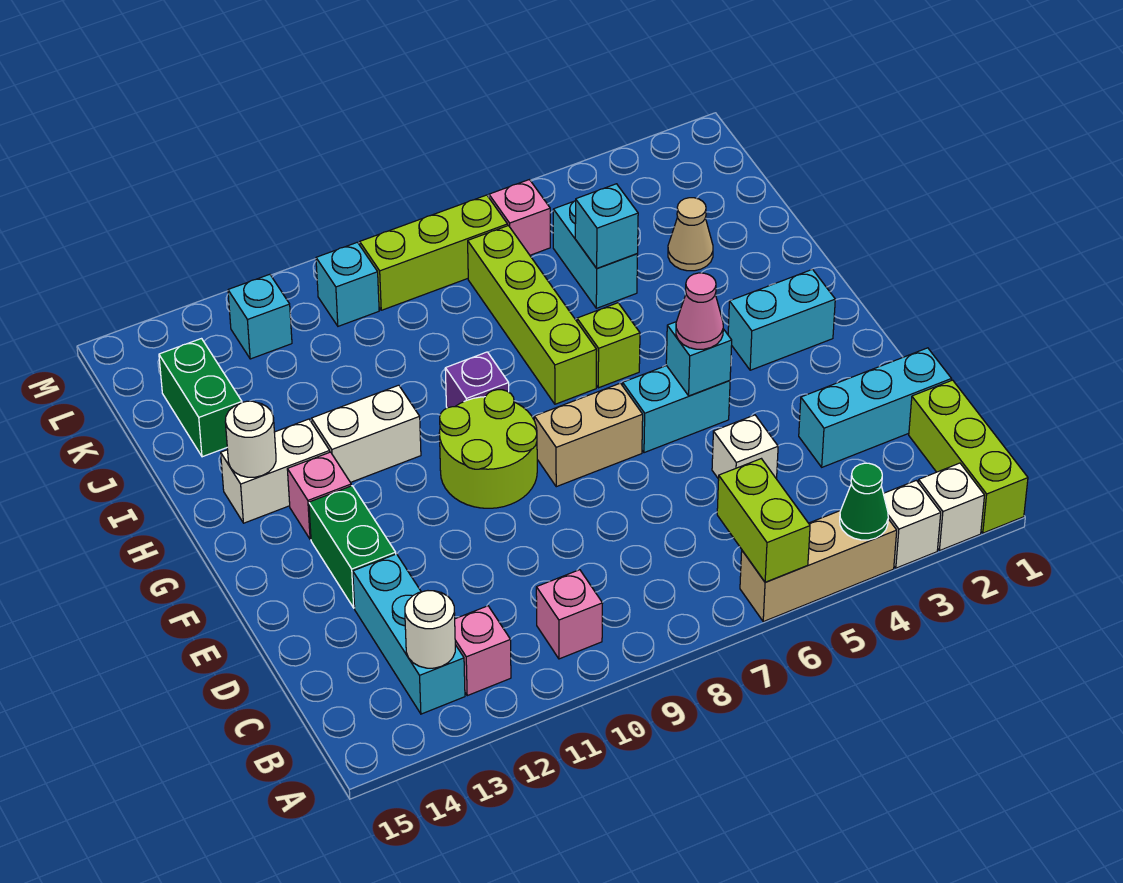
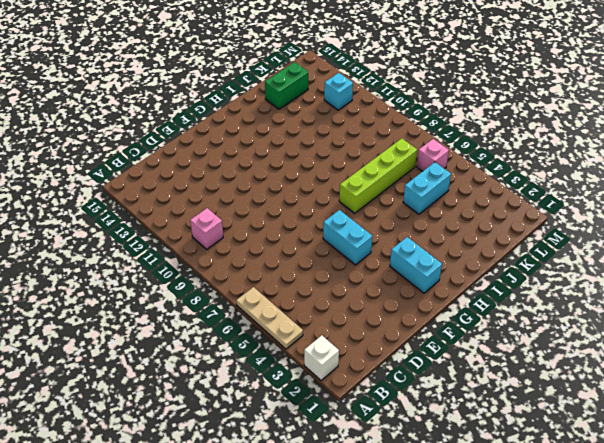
tan plate A4:A6 level 1 -> tan brick A4:A6 level 1
none -> lime brick A1:C1 level 1
none -> white brick A3 level 1
none -> pink brick B12 level 1
none -> cyan brick B13:D13 level 1

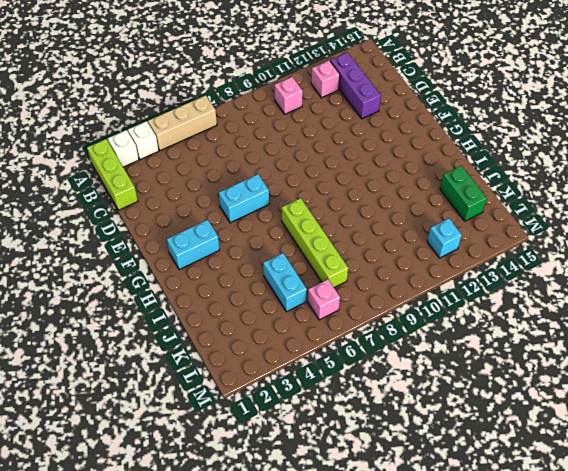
purple brick B13:D13 level 1 -> cyan brick B13:D13 level 1
none -> cyan brick D1:D3 level 1
none -> white brick D5 level 1
none -> green brick E13:F13 level 1
none -> tan brick F7:F8 level 1

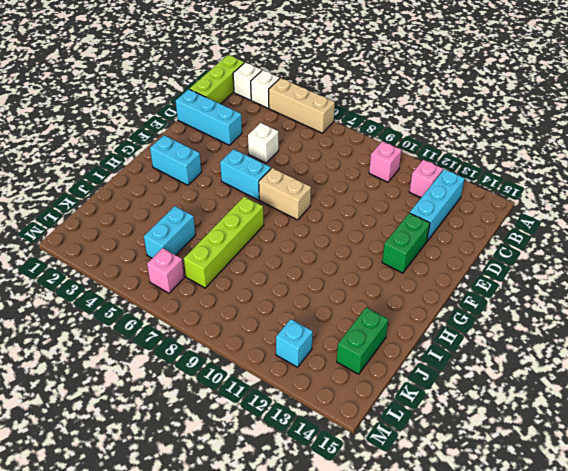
none -> lime round brick F9:G10 level 1
none -> pink brick G13 level 1
none -> lime brick H6 level 1
none -> purple brick H9 level 1

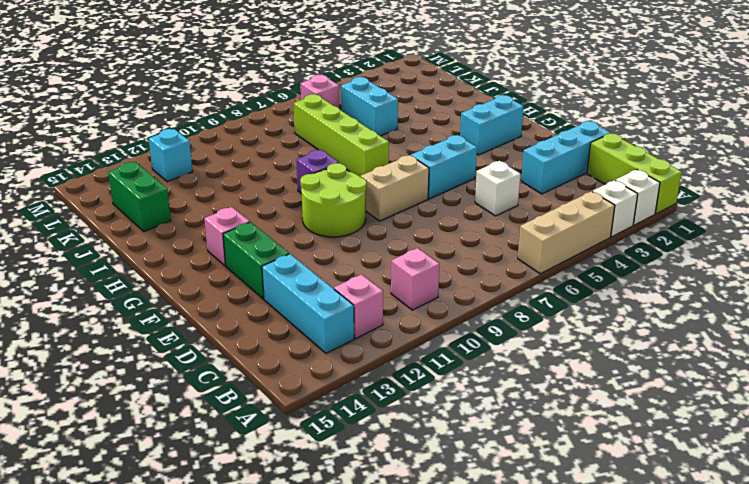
none -> lime brick H6 level 1
none -> white brick H11:H12 level 1
none -> white brick H13:H14 level 1
none -> tan cone J3 level 1

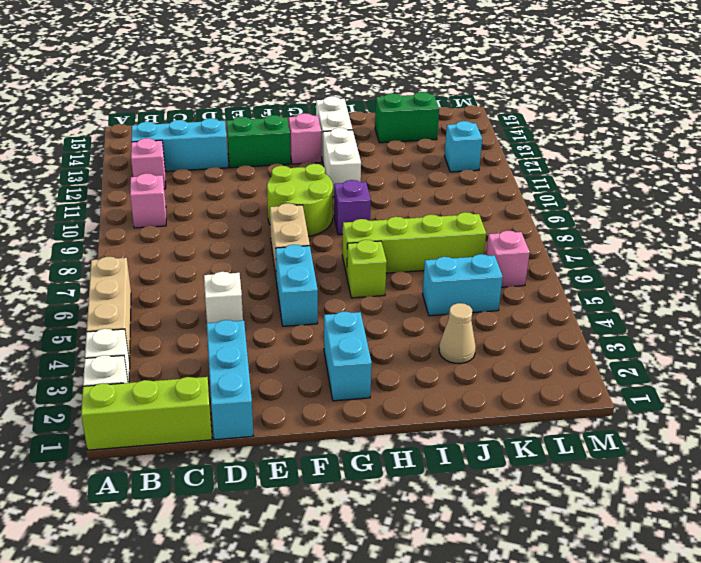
none -> lime brick L7:L9 level 1
none -> cyan brick L10 level 1
none -> green cone A4 level 2
none -> lime brick A6:B6 level 2

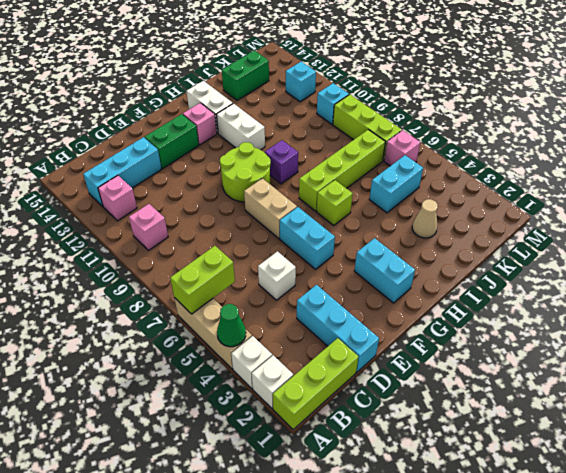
none -> white round brick B13 level 2
none -> cyan brick F5 level 2
none -> white round brick H14 level 2
none -> cyan brick J5 level 2

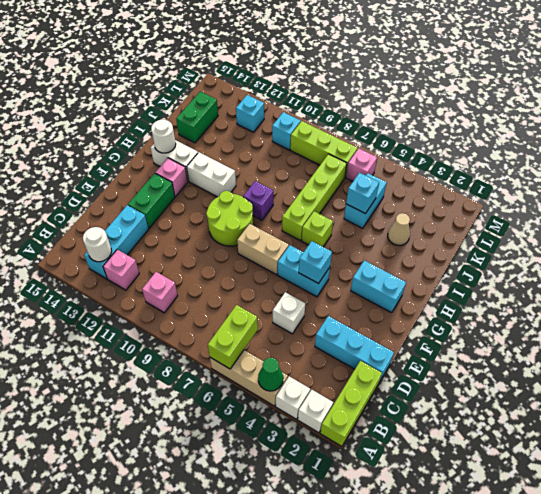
none -> pink cone F5 level 3

